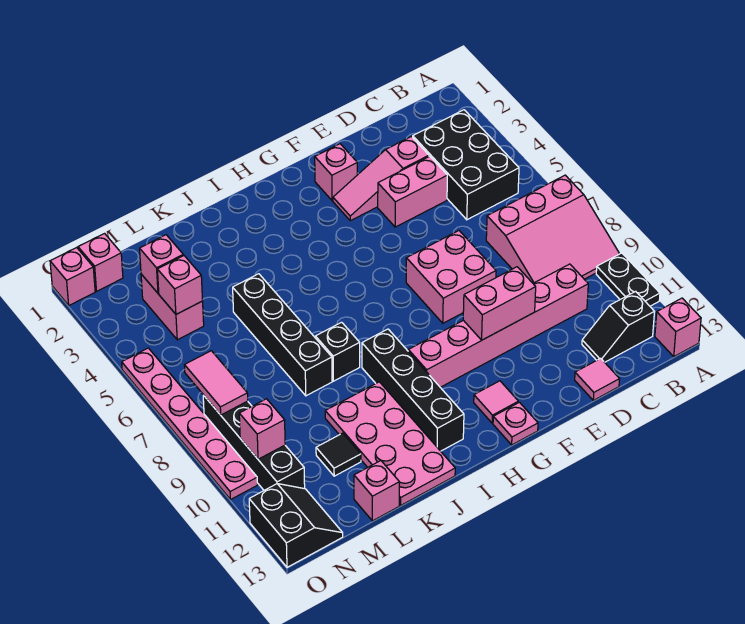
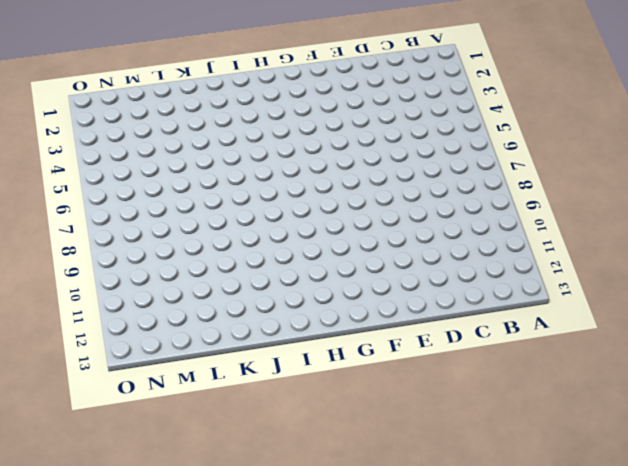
none -> pink slope A7:C9 level 1 top 7
none -> black plate A10:A11 level 1
none -> pink brick A13 level 1
none -> black brick B3:C5 level 1

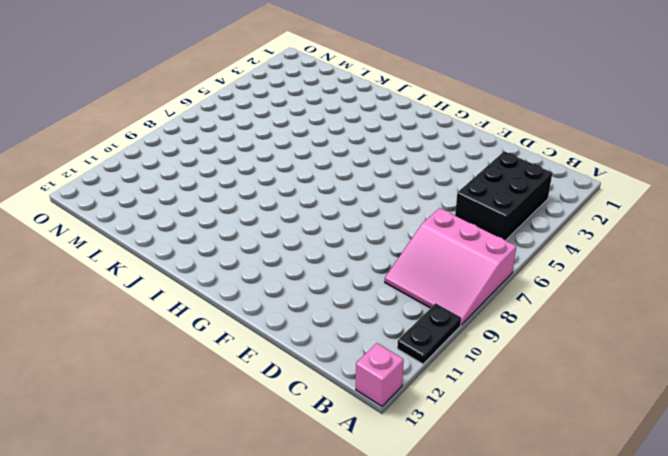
none -> black slope B12:C12 level 1 top B
none -> pink brick C10:H10 level 1
none -> pink slope D3:F3 level 1 top D
none -> pink brick D4:E4 level 1

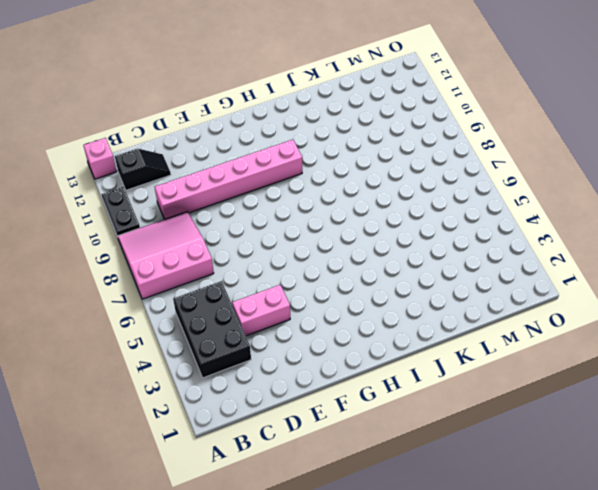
none -> pink slope D3:F3 level 1 top D
none -> pink tile D13 level 1
none -> pink brick E7:F8 level 1
none -> pink brick F2 level 1

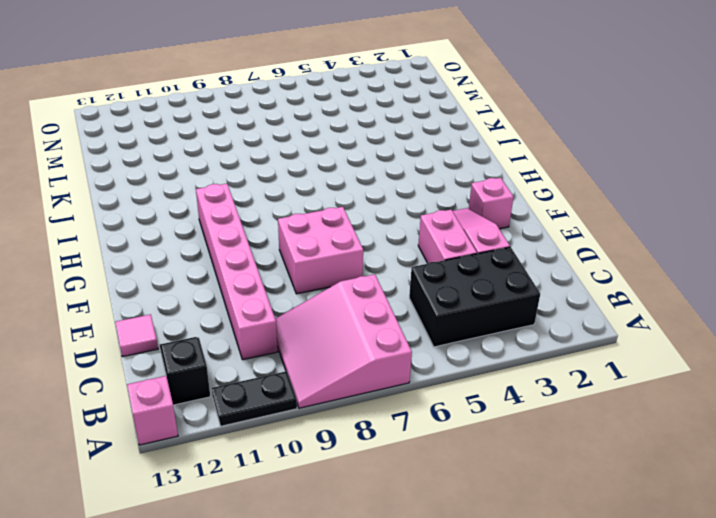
none -> pink tile G12 level 1
none -> pink plate G13 level 1
none -> black brick I9:I12 level 1
none -> black brick J8 level 1

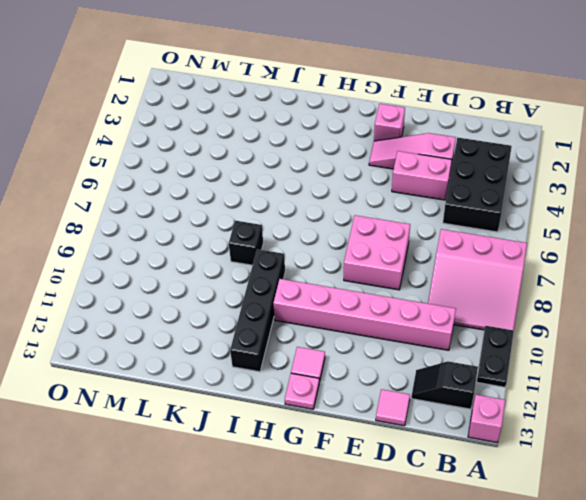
none -> pink plate J10:K13 level 1
none -> black brick K5:K8 level 1
none -> black tile L11 level 1
none -> pink brick L13 level 1

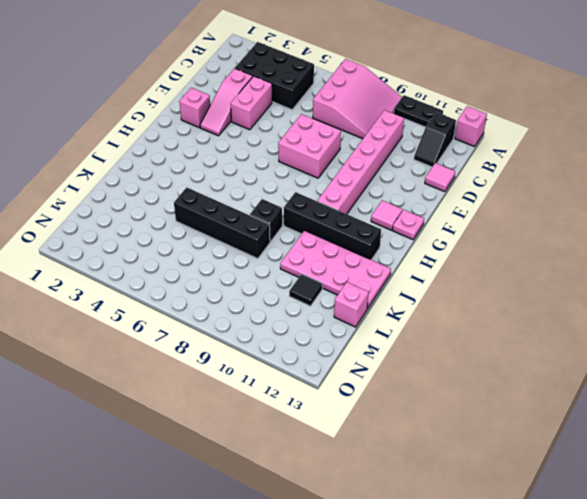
none -> pink brick M3:M4 level 1
none -> pink brick N1 level 1
none -> black brick N8:N11 level 1
none -> black slope N12:O13 level 1 top O

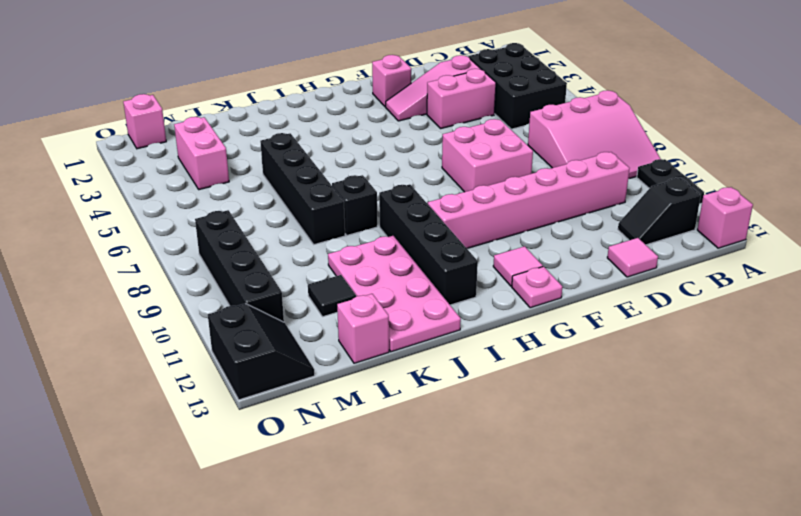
none -> pink brick O1 level 1
none -> pink plate O5:O10 level 1
none -> pink brick E10:F10 level 2
none -> pink brick M3 level 2

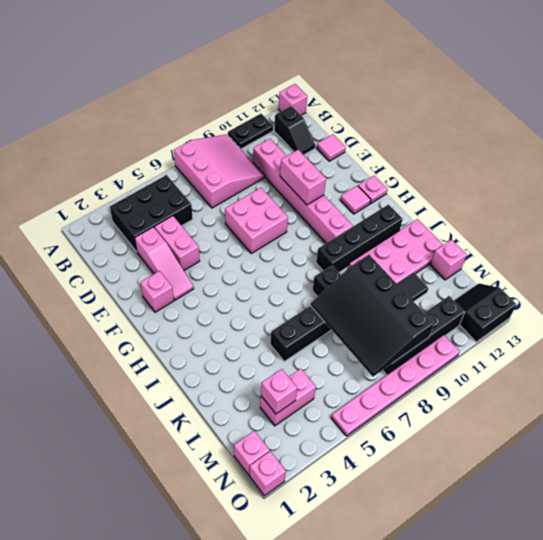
black slope K7:N9 level 2 top 9 -> pink tile N7:N8 level 2
none -> pink brick M4 level 2
none -> pink brick N10 level 2

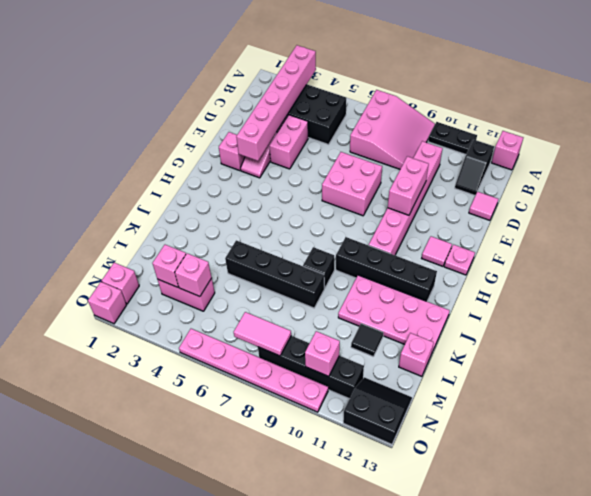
pink brick A3:F3 level 2 -> none

